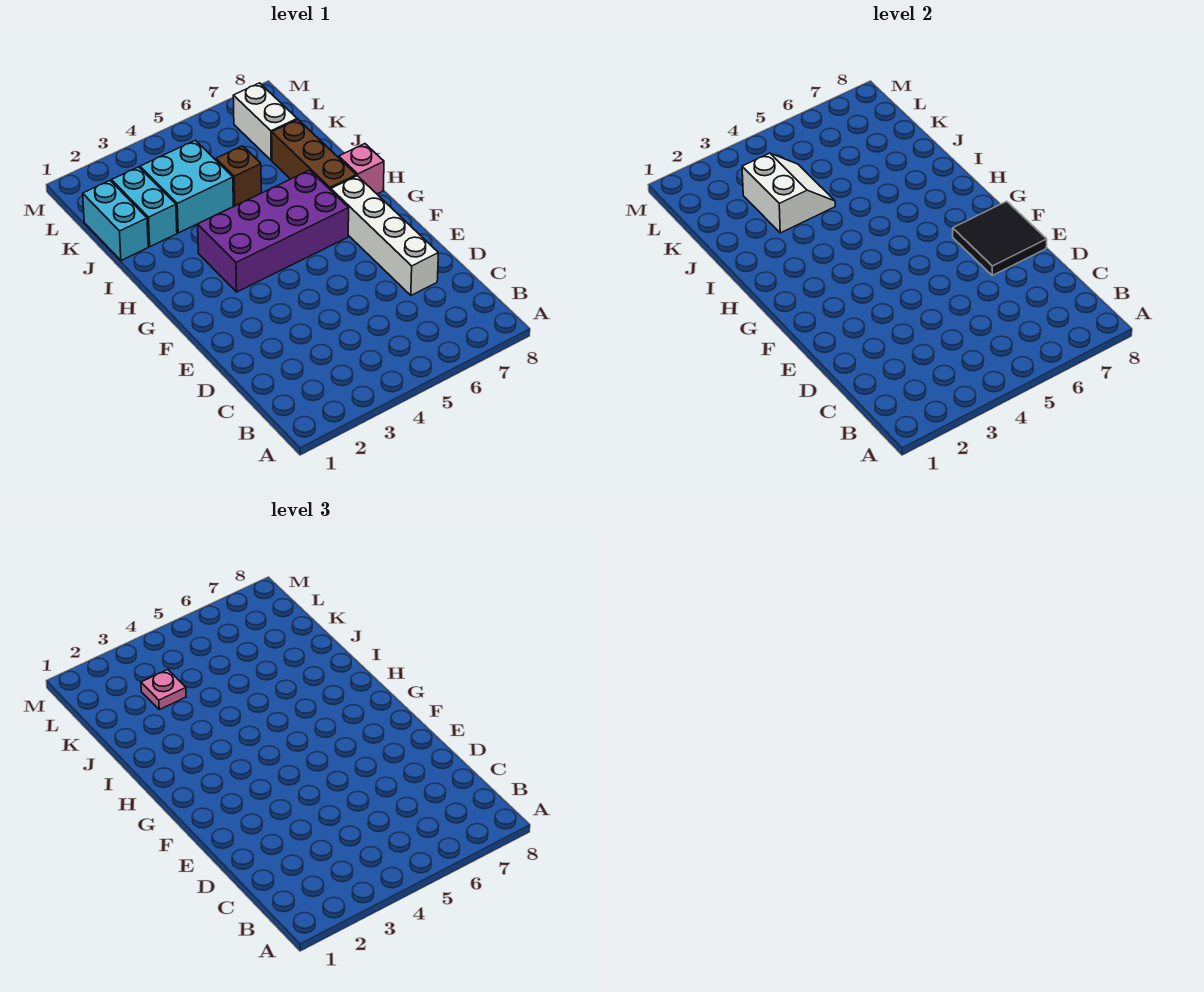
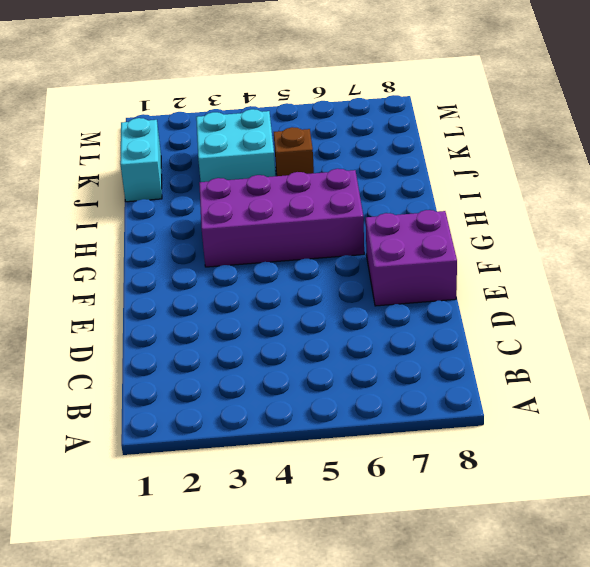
purple brick E7:F8 level 1 -> white brick D7:G7 level 1
none -> brown brick H7:J7 level 1
none -> pink brick H8 level 1
none -> cyan brick J2:K2 level 1

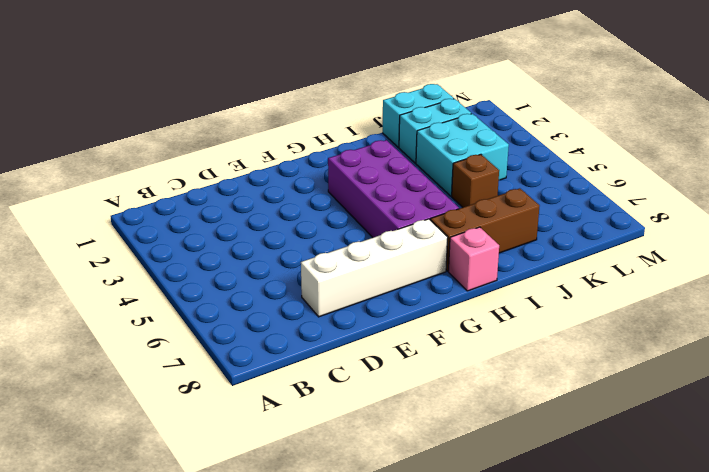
none -> white brick K7:L7 level 1
none -> black tile E7:F8 level 2
none -> white slope J3:K4 level 2 top 3

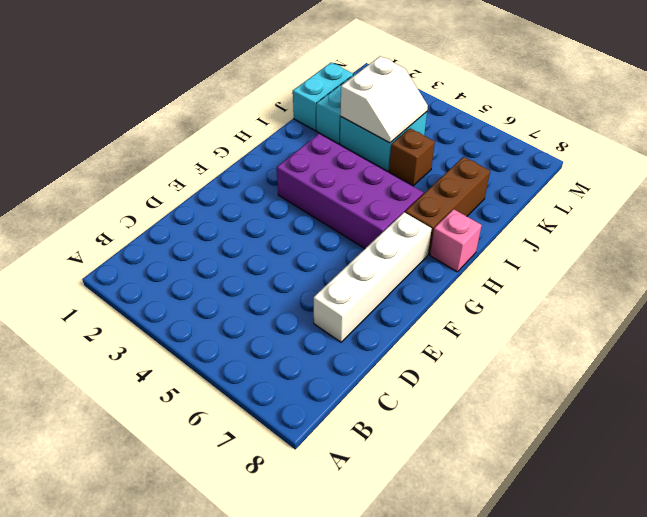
none -> white brick K7:L7 level 1
none -> black tile E7:F8 level 2
none -> pink plate K3 level 3

